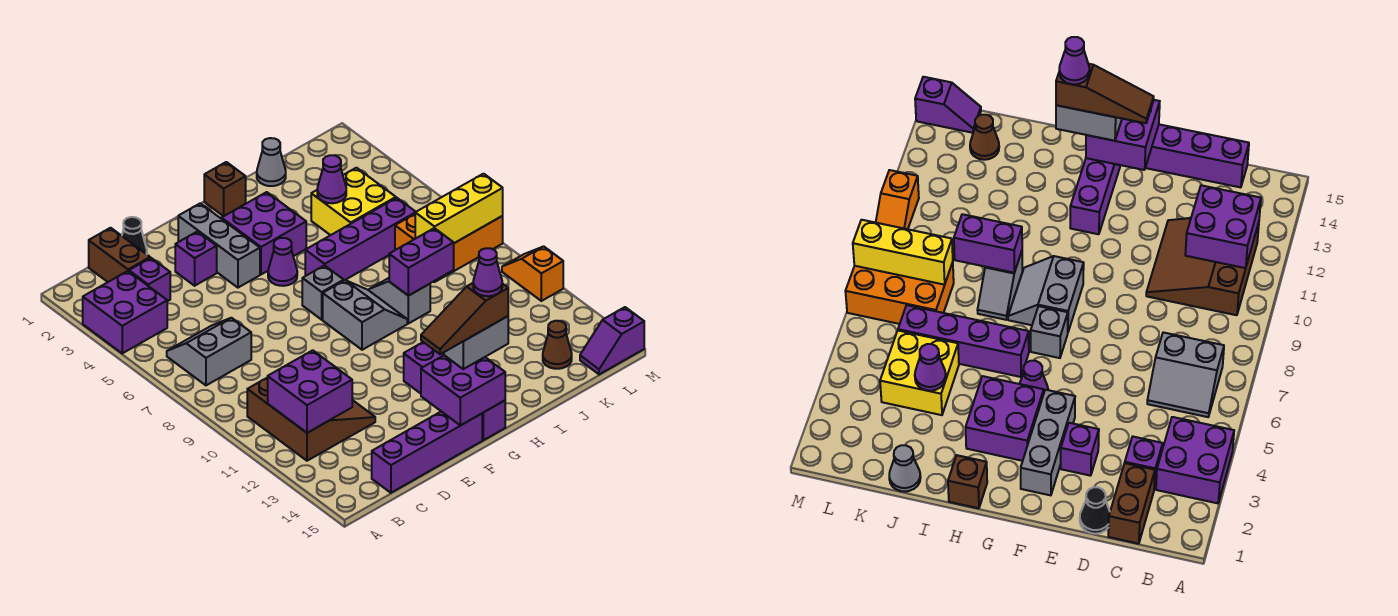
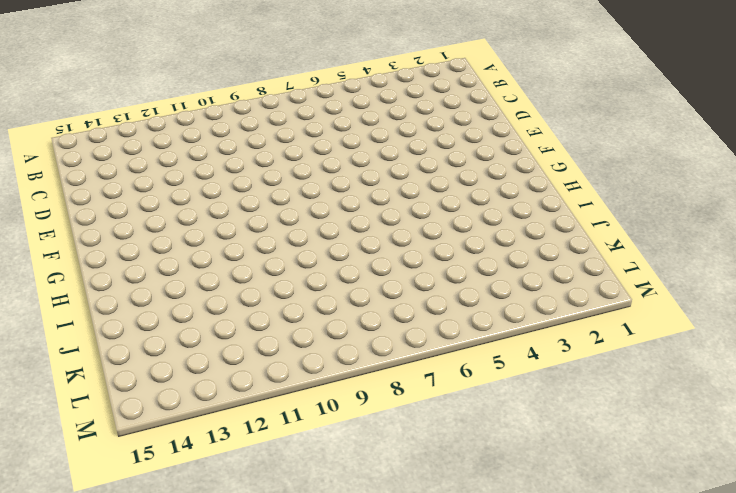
none -> purple brick A3:B4 level 1
none -> grey slope B6:C7 level 1 top 7
none -> brown slope B10:D12 level 1 top B
none -> brown brick C1:C2 level 1

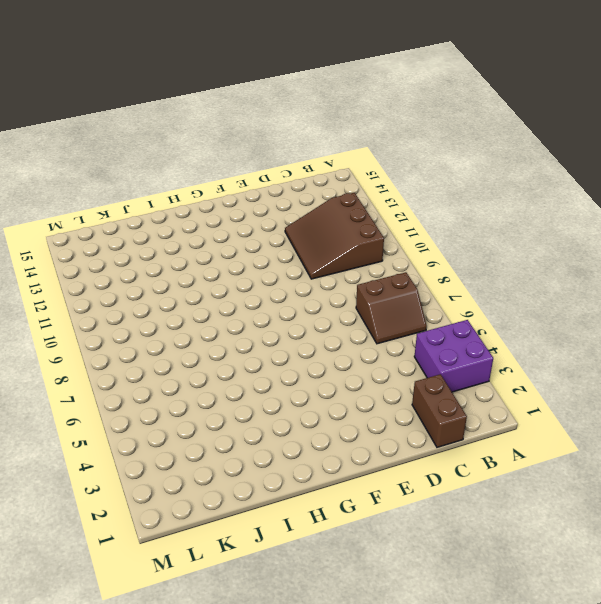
brown slope B6:C7 level 1 top 7 -> grey slope B6:C7 level 1 top 7
none -> purple brick C3 level 1
none -> purple brick C15:F15 level 1
none -> black cone D1 level 1
none -> purple brick E3 level 1

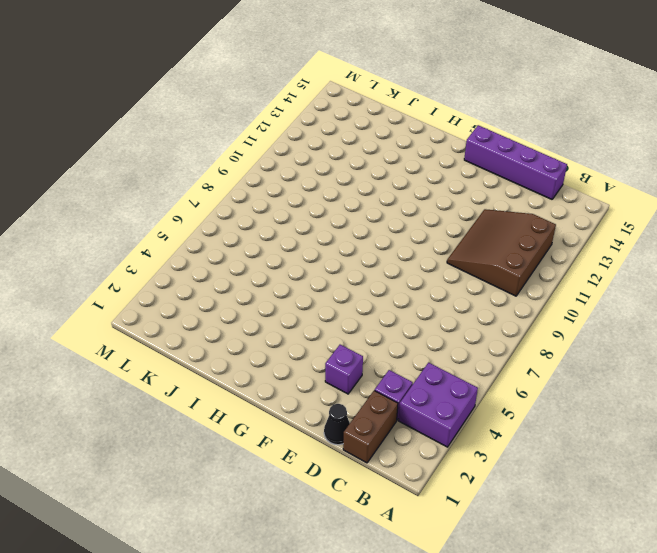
none -> grey slope B6:C7 level 1 top 7
none -> grey brick F2:F4 level 1
none -> purple brick G3:H4 level 1
none -> purple cone G5 level 1

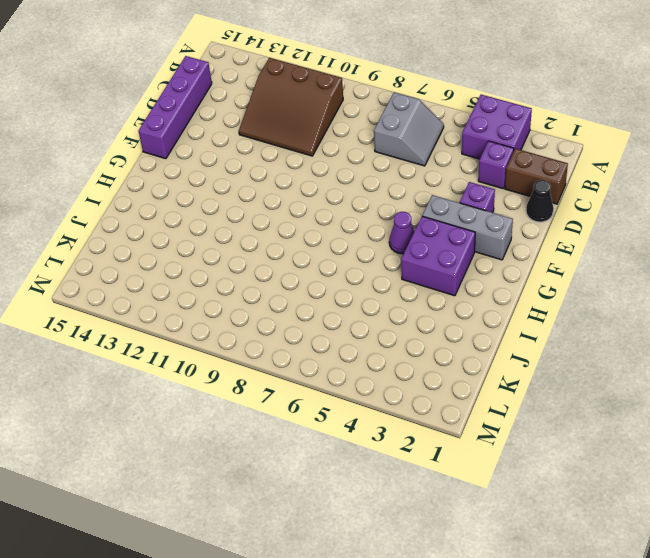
none -> grey brick G7 level 1
none -> grey slope G8:H9 level 1 top G
none -> purple brick G12:G15 level 1
none -> brown brick H1 level 1

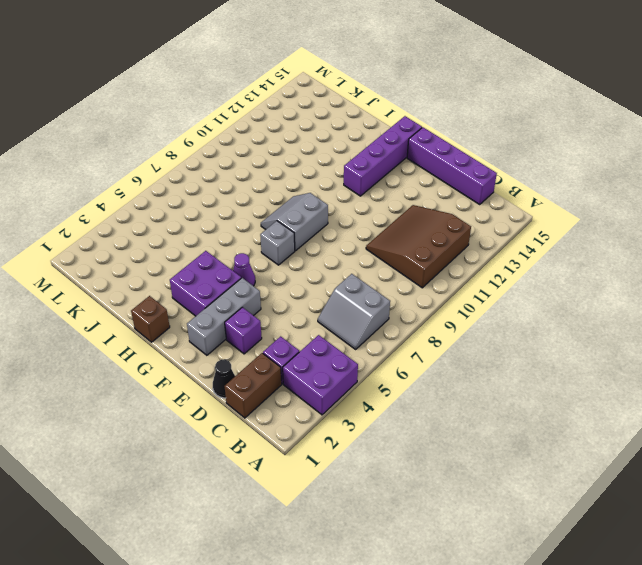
none -> purple brick H6:K6 level 1
none -> grey slope I8:I9 level 1 top 9
none -> grey cone J1 level 1
none -> yellow brick J4:K5 level 1

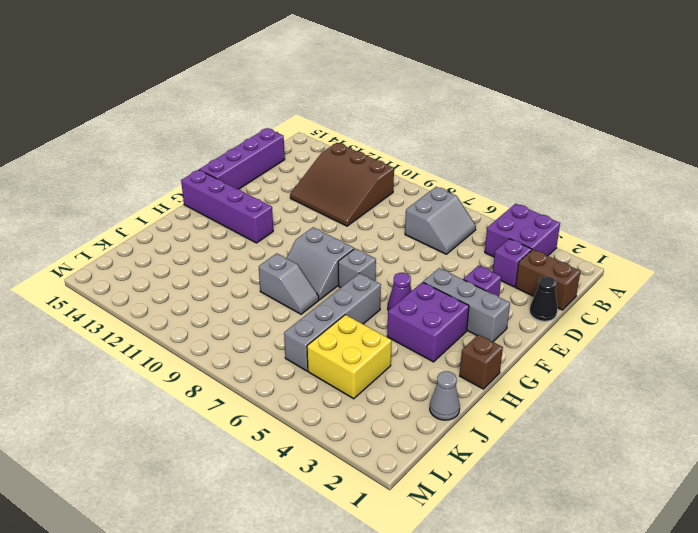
grey brick H6:K6 level 1 -> purple brick H6:K6 level 1
none -> orange brick K7:M8 level 1
none -> brown cone K14 level 1
none -> purple slope L15:M15 level 1 top M
none -> orange slope M10:M11 level 1 top 11

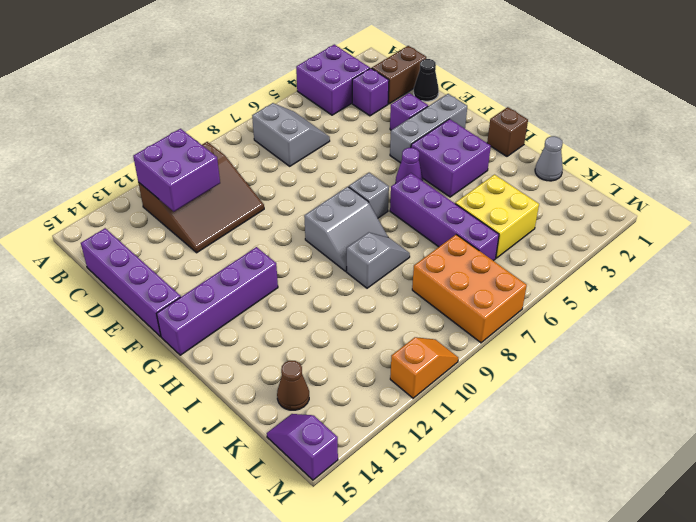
none -> purple brick F14:G15 level 2
none -> purple brick I9:J9 level 2
none -> purple cone J4 level 2
none -> yellow brick K8:M8 level 2

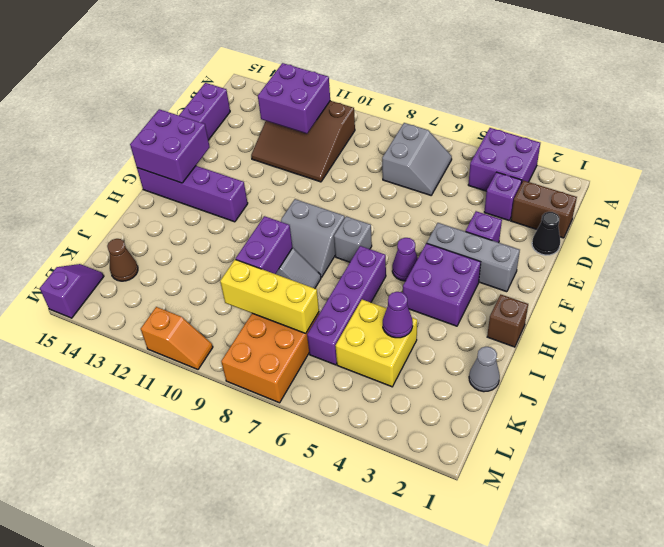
yellow brick K7:K9 level 2 -> yellow brick K8:M8 level 2
none -> grey brick G14:H14 level 3
none -> brown slope F14:H14 level 4 top H
none -> purple cone H14 level 5

